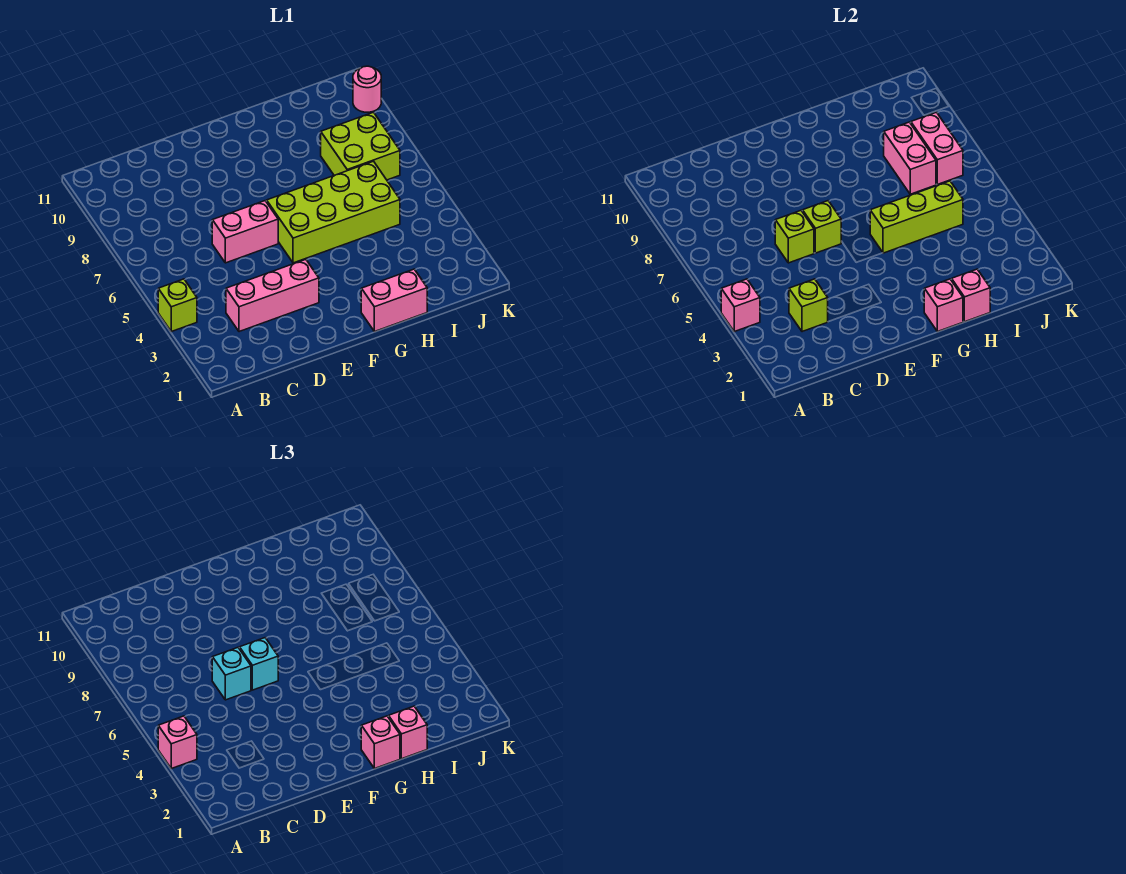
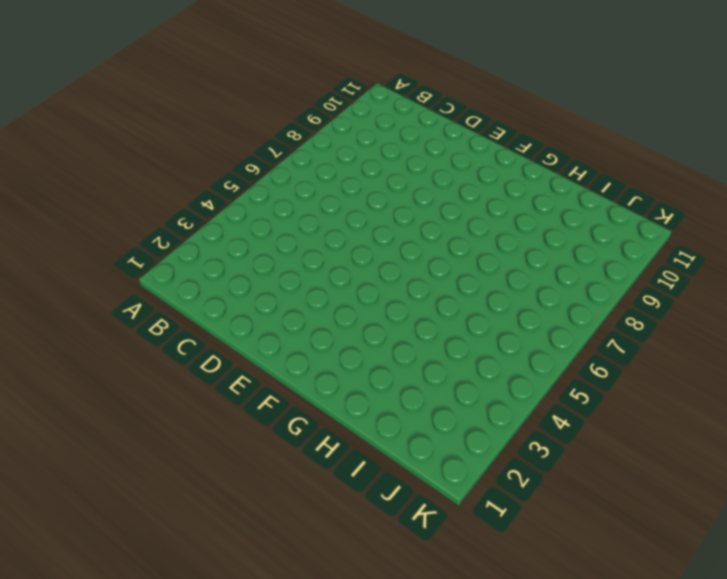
none -> lime brick A4 level 1
none -> pink brick C3:E3 level 1
none -> pink brick D6:E6 level 1

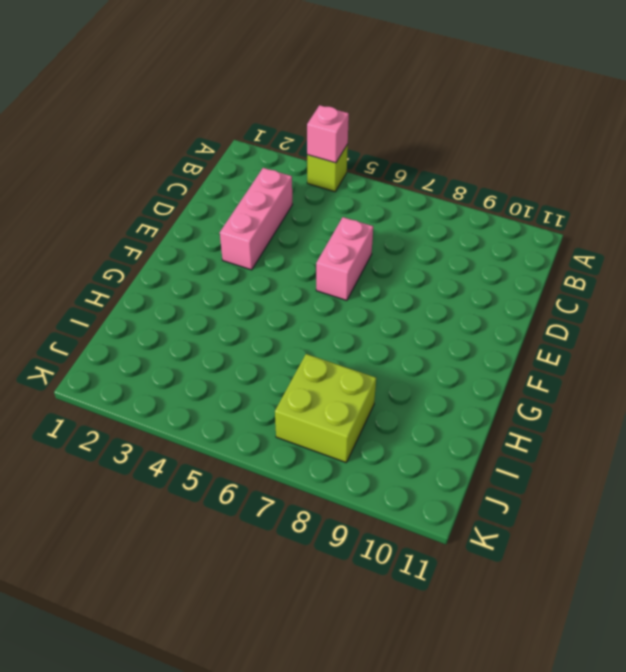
none -> lime brick F5:I6 level 1
none -> pink brick G1:H1 level 1
none -> pink round brick K10 level 1

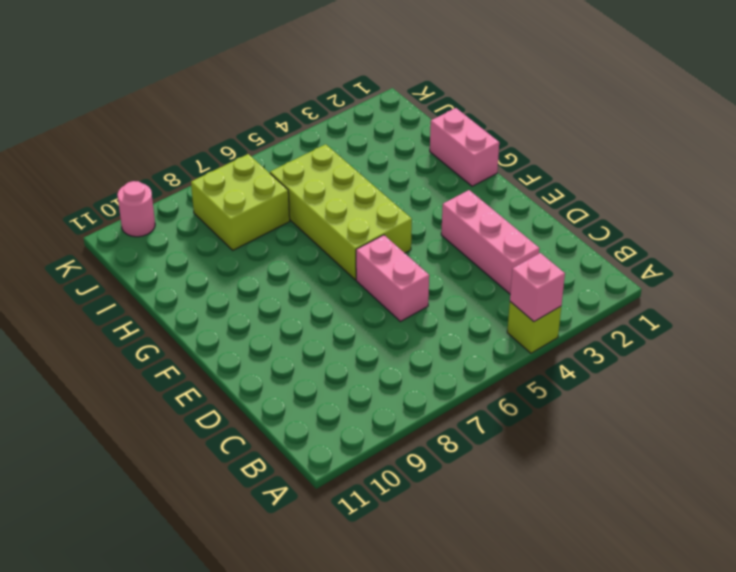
none -> lime brick C3 level 2
none -> lime brick D6 level 2
none -> lime brick E6 level 2

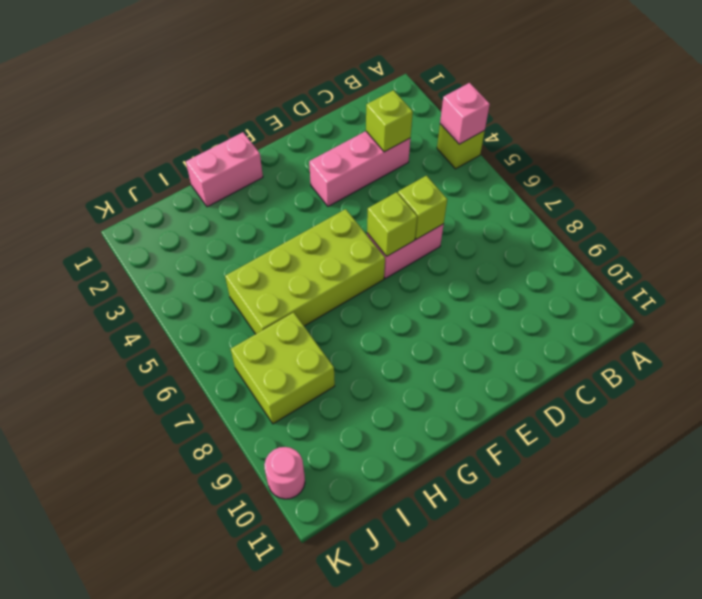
none -> pink brick G1 level 2
none -> lime brick G5:I5 level 2
none -> pink brick H1 level 2

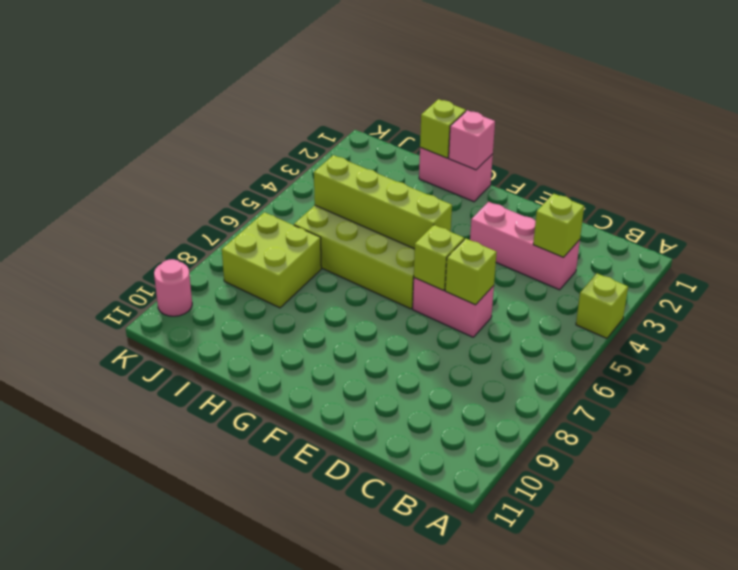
lime brick F5:I5 level 2 -> lime brick G5:I5 level 2
lime brick H1 level 2 -> pink brick H1 level 2
none -> pink brick A4 level 2
none -> pink brick I7:I8 level 2
none -> pink brick J7:J8 level 2

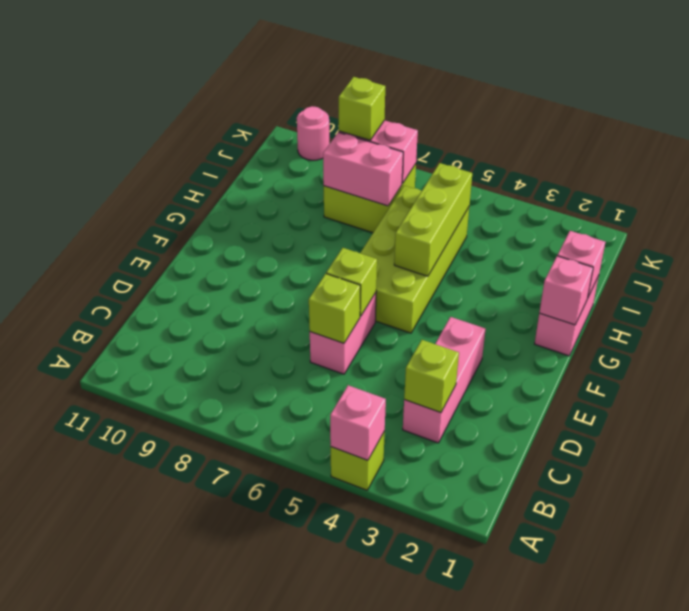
lime brick J8 level 3 -> none
none -> pink brick A4 level 3
none -> cyan brick D6 level 3
none -> cyan brick E6 level 3

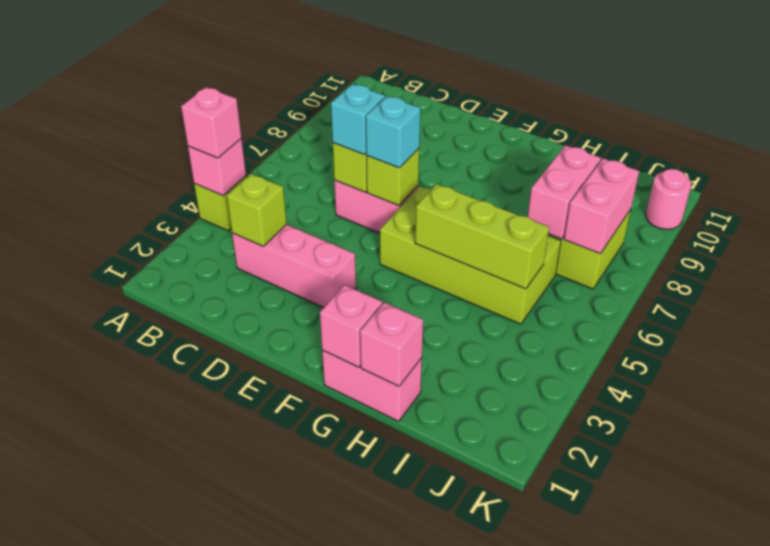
none -> pink brick G1 level 3
none -> pink brick H1 level 3

